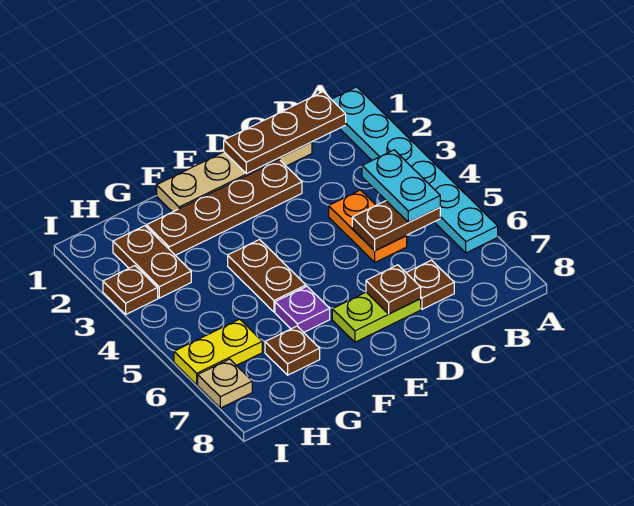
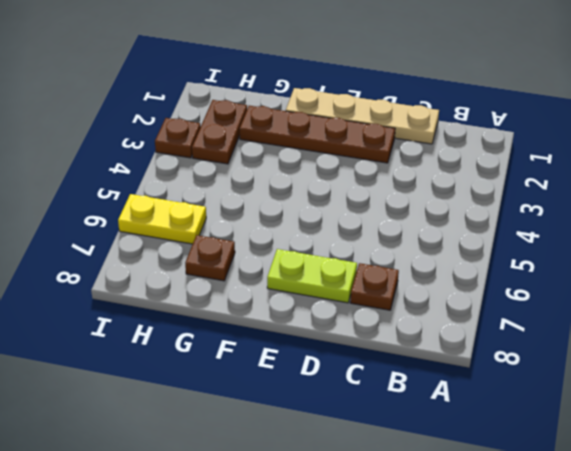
none -> cyan plate A1:A6 level 1
none -> orange plate C4:C5 level 1
none -> brown plate F4:F5 level 1

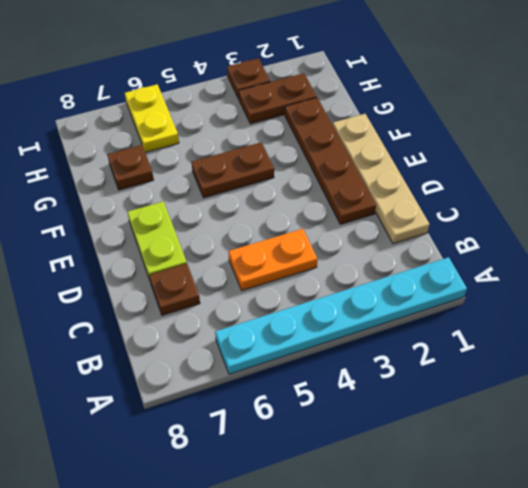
none -> purple plate F6 level 1
none -> tan plate I7 level 1
none -> brown plate B1:D1 level 2

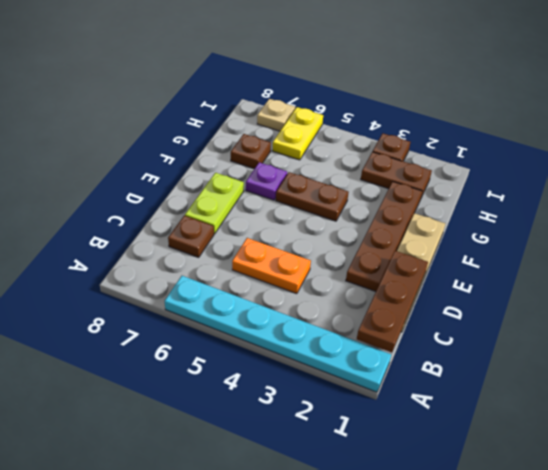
none -> brown plate B5:C5 level 2
none -> brown plate D7 level 2
none -> cyan plate B4:B5 level 3

